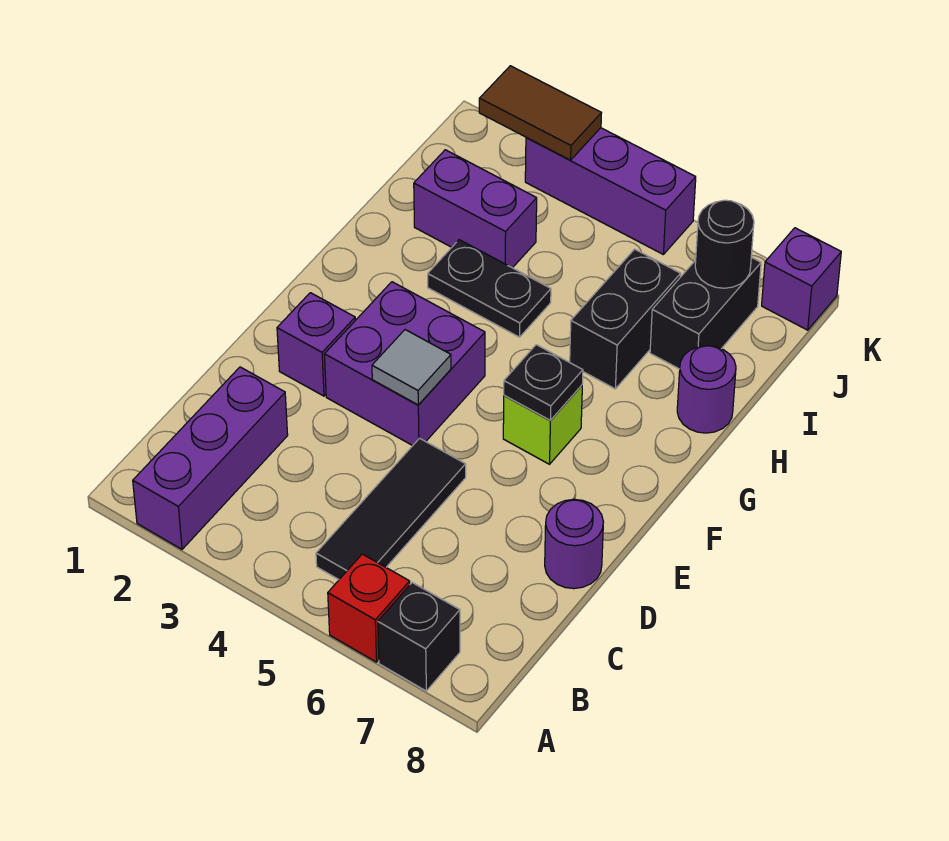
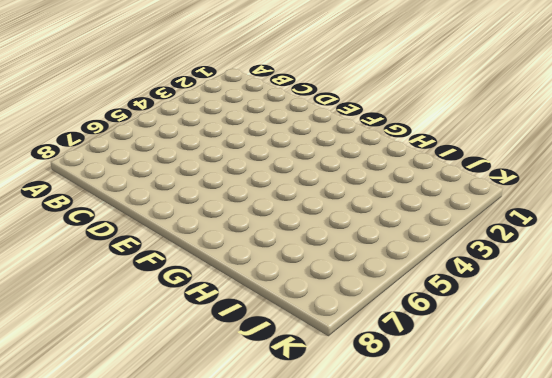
none -> purple brick A2:C2 level 1
none -> red brick A6 level 1
none -> black brick A7 level 1

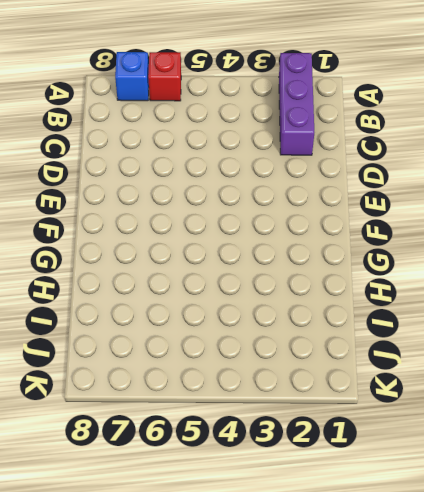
blue brick A7 level 1 -> black brick A7 level 1
none -> black tile B5:D5 level 1
none -> purple round brick D8 level 1
none -> purple brick E2 level 1

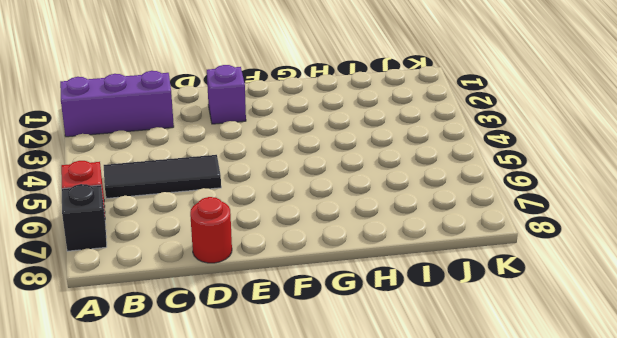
red round brick D8 level 1 -> purple round brick D8 level 1
none -> purple brick E3:F4 level 1
none -> lime brick F6 level 1
none -> black plate H3:H4 level 1

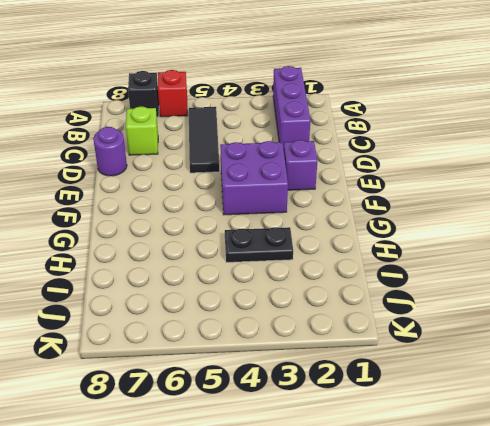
lime brick C7 level 1 -> lime brick F6 level 1
none -> black brick H6:I6 level 1
none -> purple round brick H8 level 1
none -> purple brick I2:I3 level 1

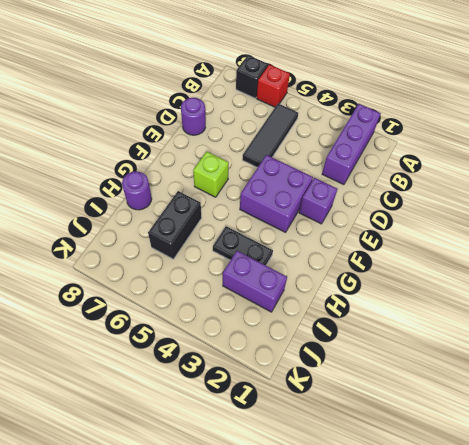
none -> black brick I7:J7 level 1
none -> purple brick K3:K5 level 1
none -> purple brick K8 level 1

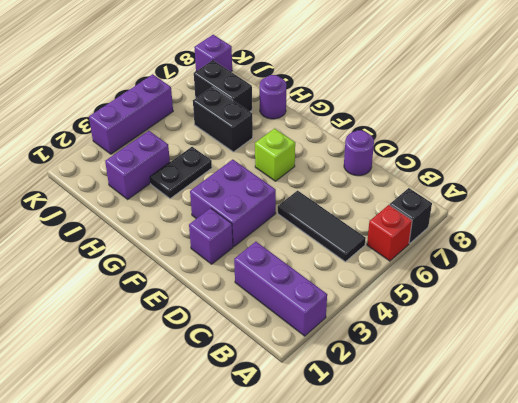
none -> grey tile E4 level 2
none -> black plate F6 level 2
none -> black round brick J7 level 2

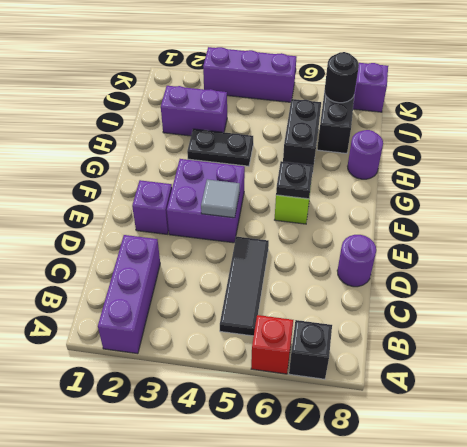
none -> brown tile K2:K3 level 2

